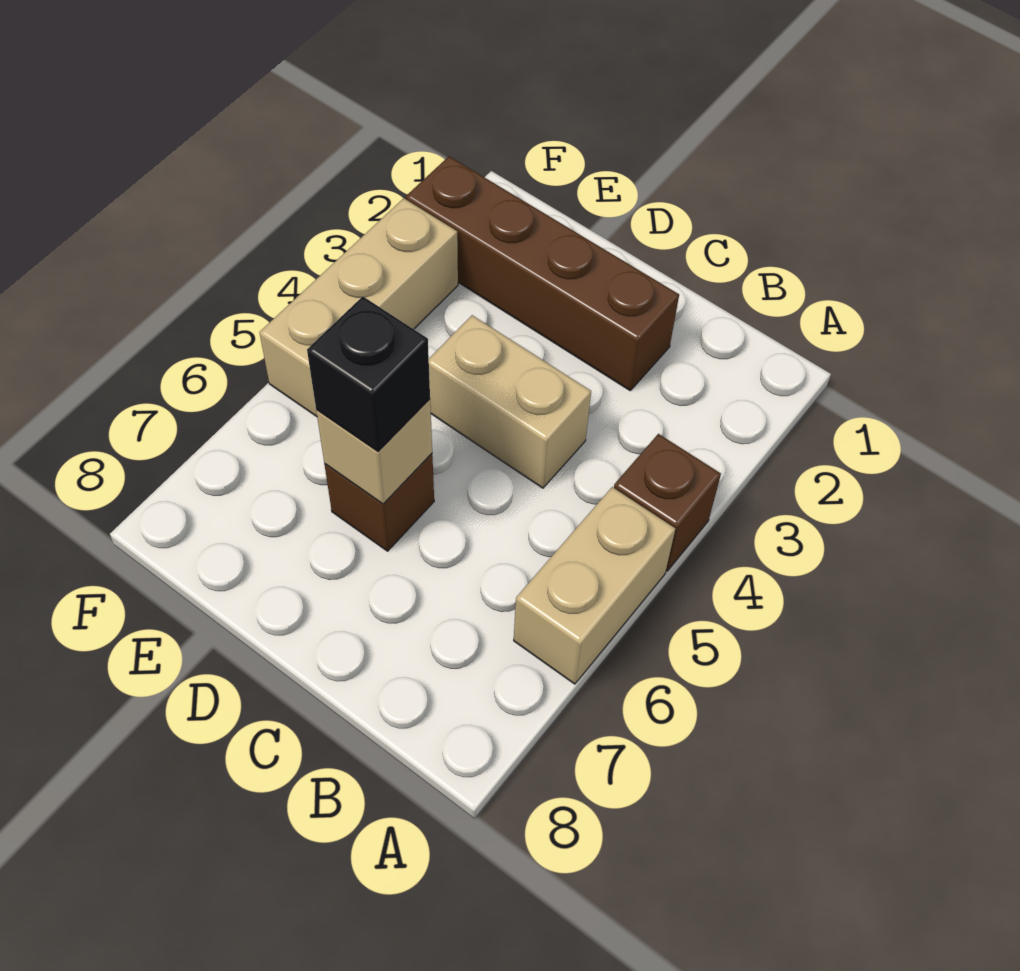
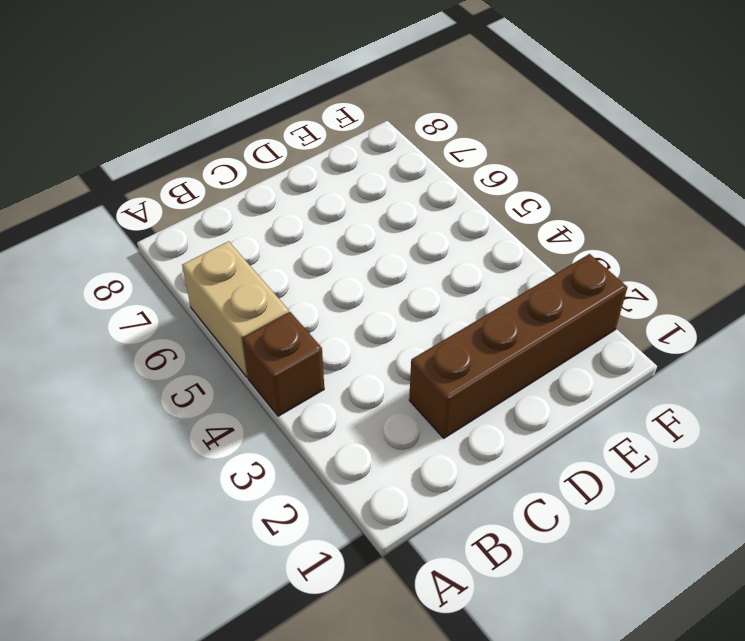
none -> tan brick C4:D4 level 1
none -> brown brick D6 level 1

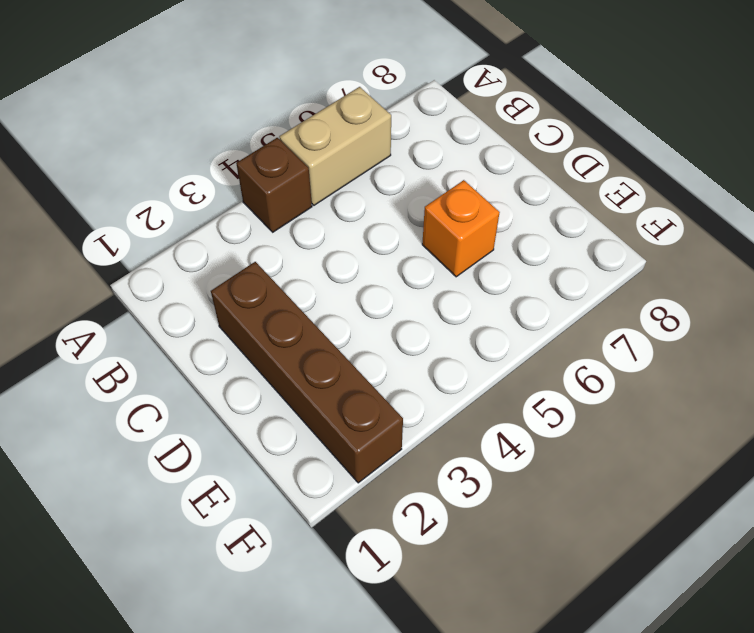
orange brick D6 level 1 -> brown brick D6 level 1
none -> tan brick C4:D4 level 1
none -> tan brick F3:F5 level 1

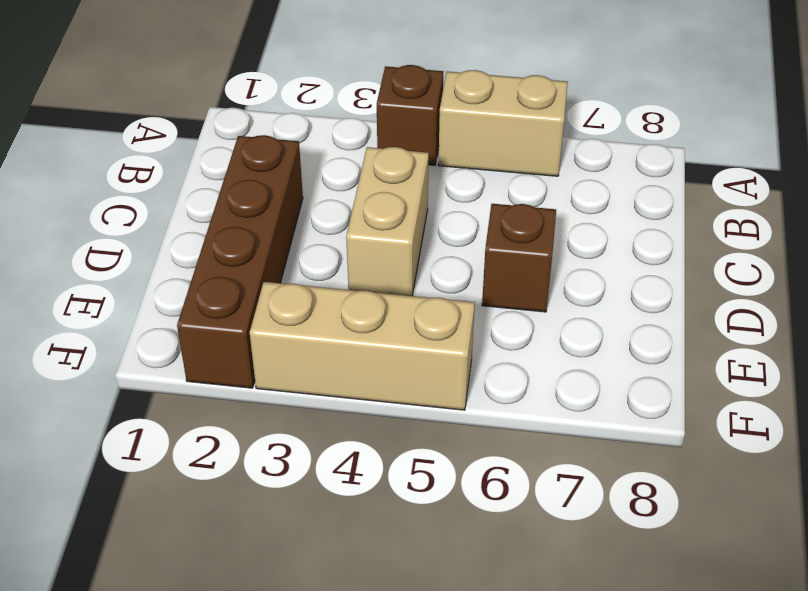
none -> tan brick D6 level 2
none -> black brick D6 level 3

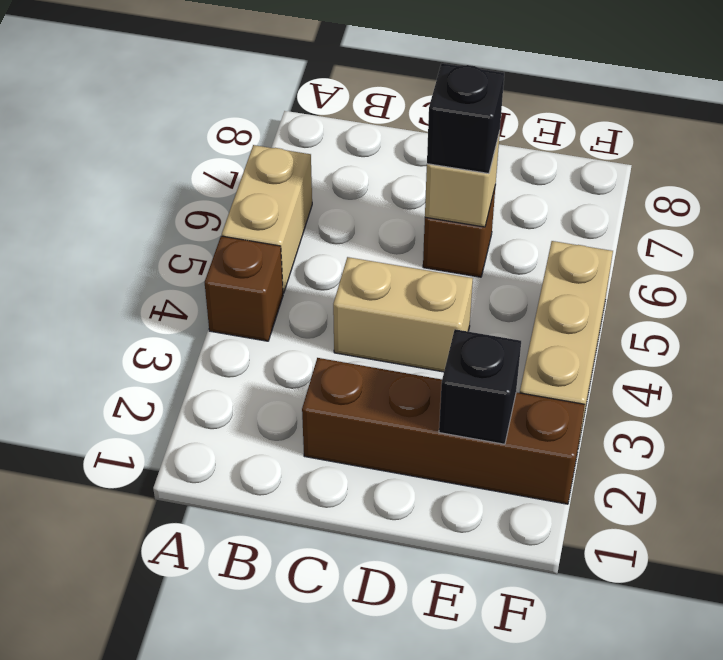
black brick E2 level 2 -> none

